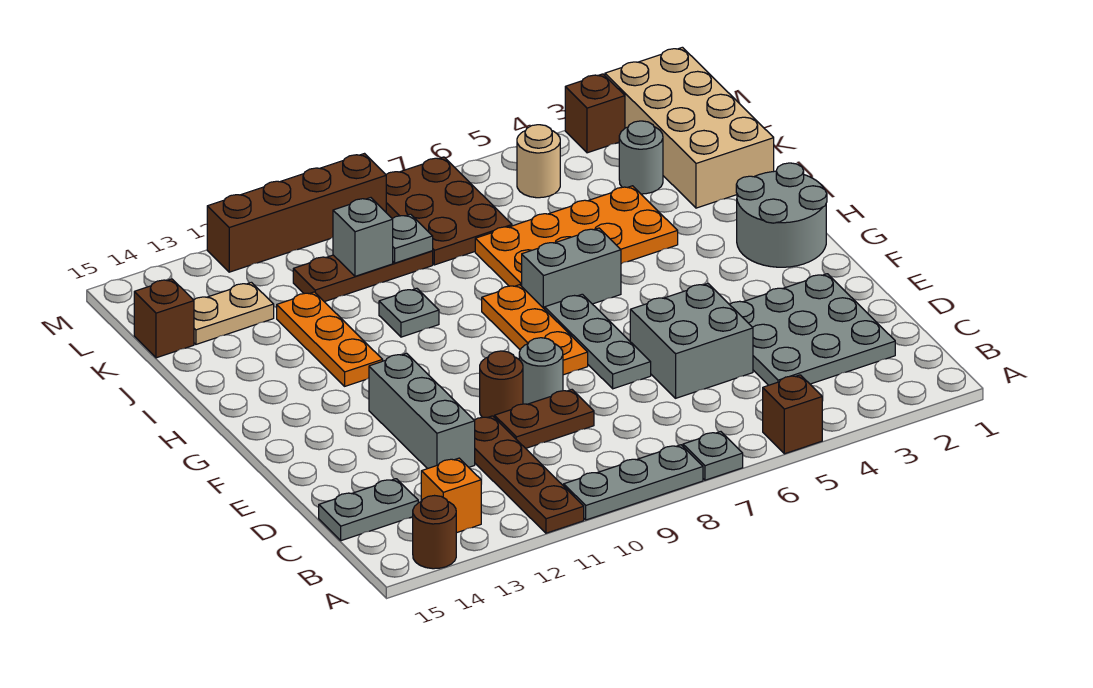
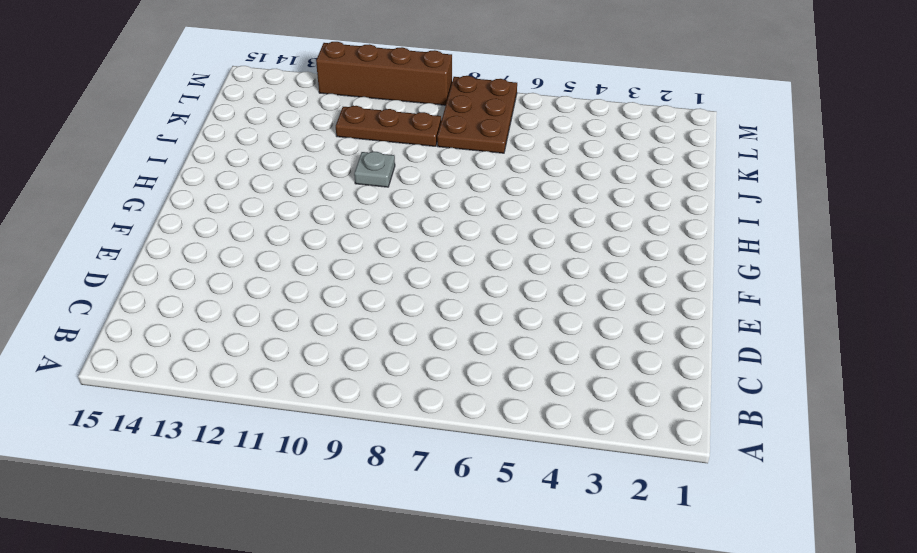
none -> brown brick A5 level 1
none -> grey plate A7 level 1
none -> grey plate A8:A10 level 1
none -> brown plate A11:D11 level 1

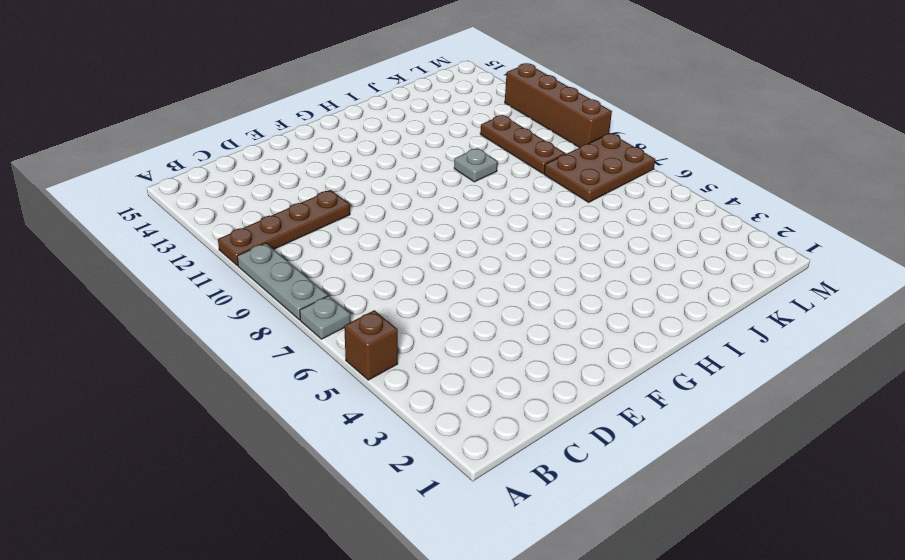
none -> brown round brick A14 level 1
none -> orange brick B13 level 1
none -> grey plate C2:E4 level 1
none -> grey plate C14:C15 level 1

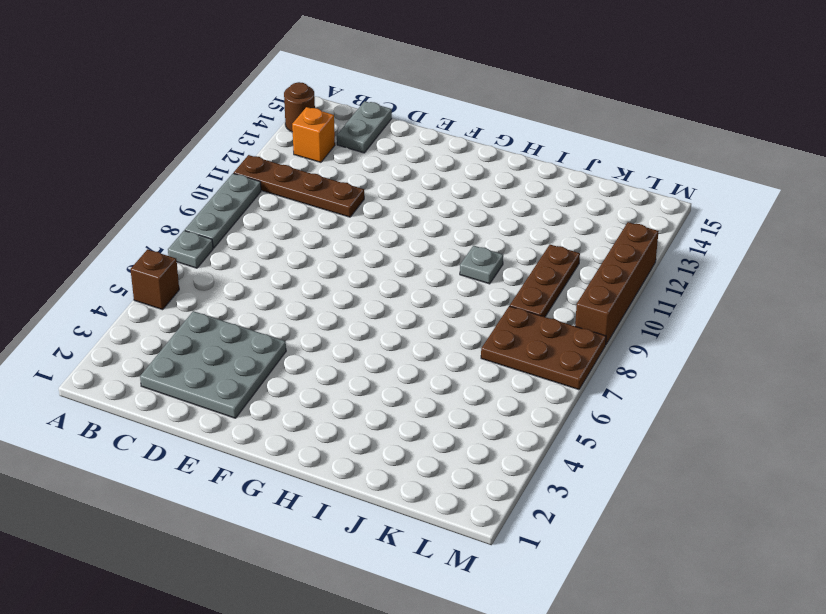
none -> grey brick D5:E6 level 1
none -> brown plate D9:D10 level 1
none -> grey brick D12:F12 level 1
none -> grey plate E7:G7 level 1

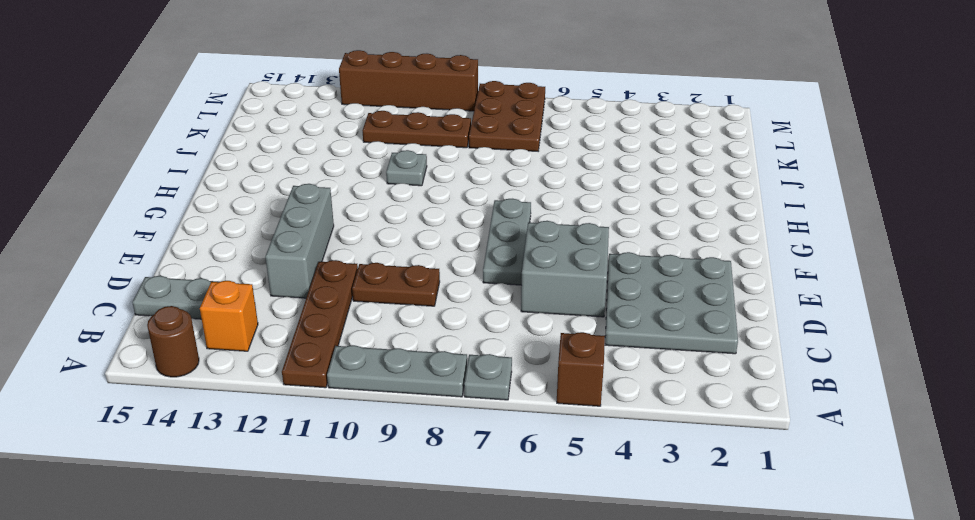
none -> grey round brick E9 level 1
none -> brown round brick E10 level 1
none -> orange plate F8:H8 level 1
none -> grey round brick G1:H2 level 1

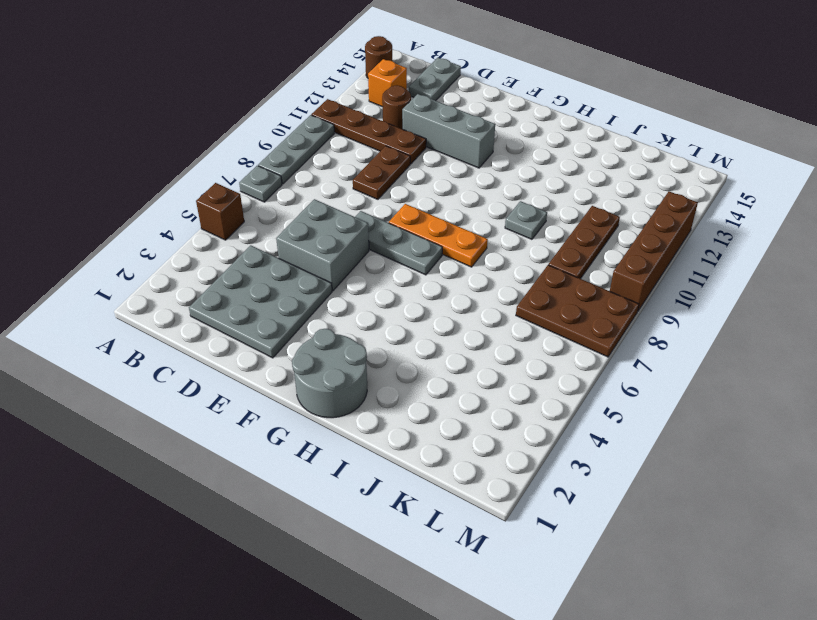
brown round brick C12 level 1 -> brown round brick E10 level 1
none -> grey round brick E9 level 1
none -> grey brick H6:H7 level 1
none -> orange plate H12:J12 level 1
none -> orange plate I4:J7 level 1

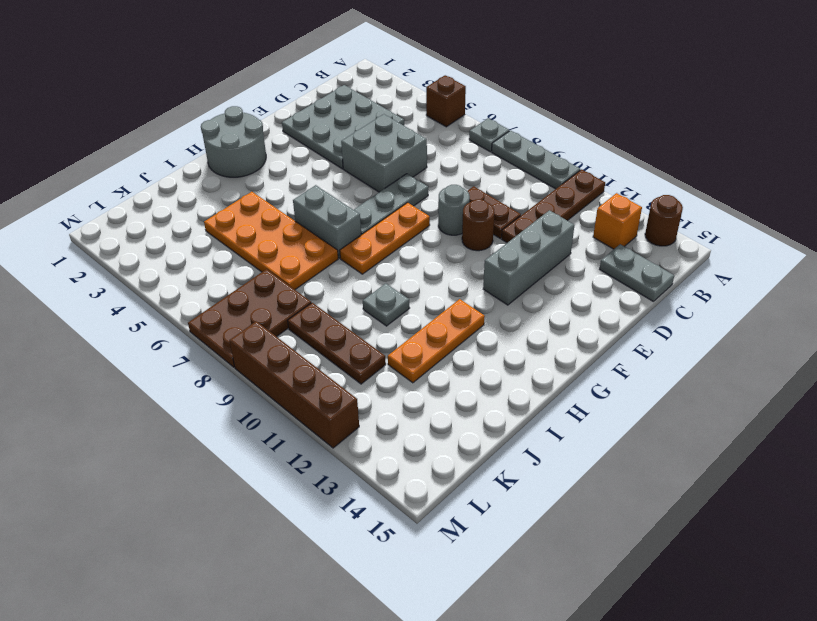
none -> tan brick J1:M2 level 1
none -> grey round brick K3 level 1
none -> tan plate K13:K14 level 1
none -> brown brick K15 level 1

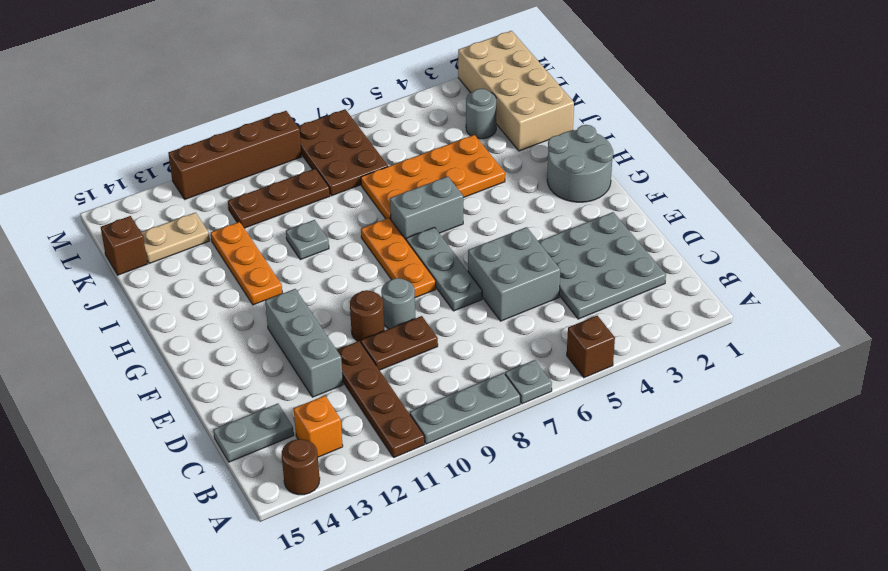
none -> tan round brick L5 level 1
none -> brown brick M3 level 1
none -> grey plate K9 level 2
none -> grey brick K10 level 2

